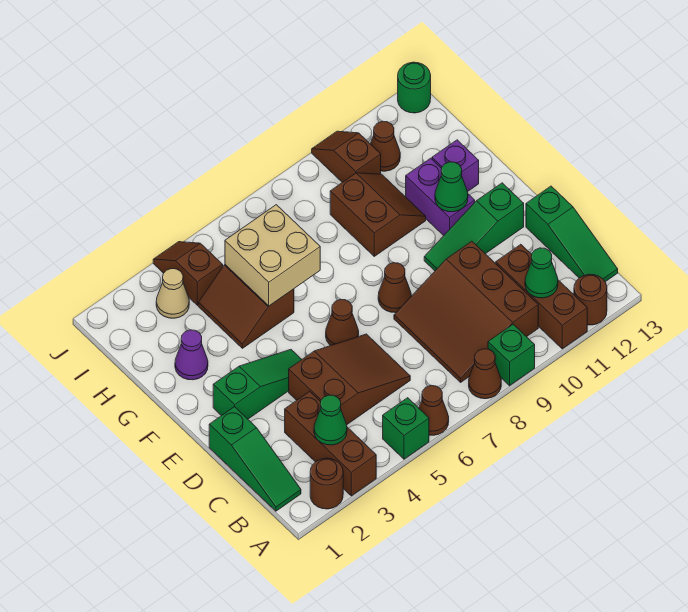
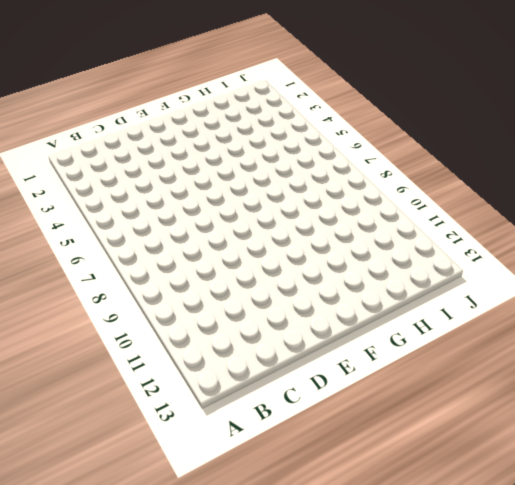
none -> brown round brick A2 level 1
none -> brown brick A3:C3 level 1
none -> green brick A5 level 1
none -> brown cone A6 level 1

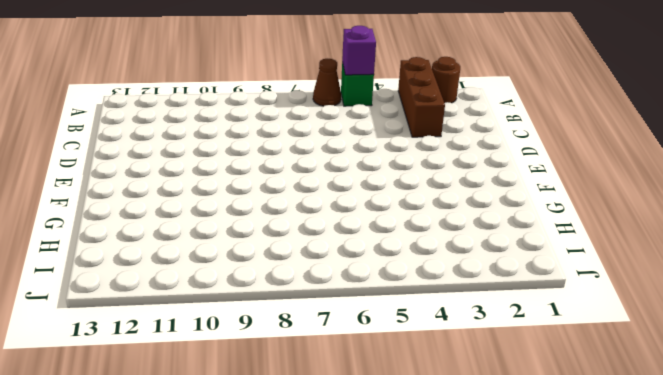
purple brick A5 level 2 -> purple brick G12 level 1
none -> brown cone A8 level 1
none -> green brick A9 level 1
none -> brown brick A11:C11 level 1
none -> brown round brick A12 level 1

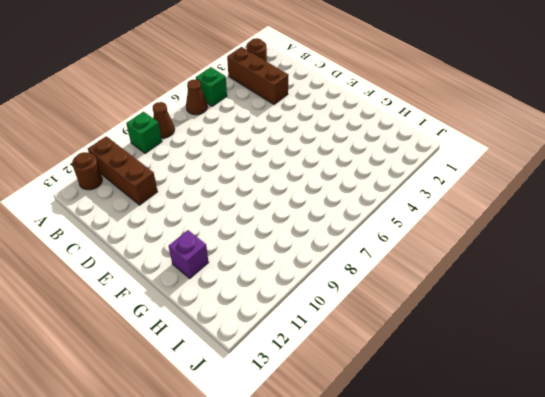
none -> green slope B1:D1 level 1 top D
none -> brown slope B8:D10 level 1 top 10
none -> green slope B13:D13 level 1 top D
none -> brown slope C4:D6 level 1 top 4

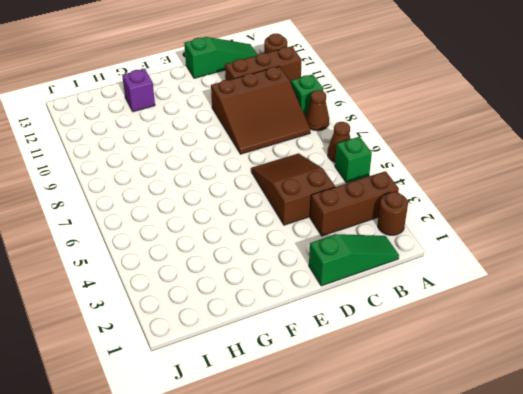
none -> green slope E2:E4 level 1 top 2
none -> brown cone E6 level 1
none -> brown cone E8 level 1
none -> green slope E10:E12 level 1 top 12

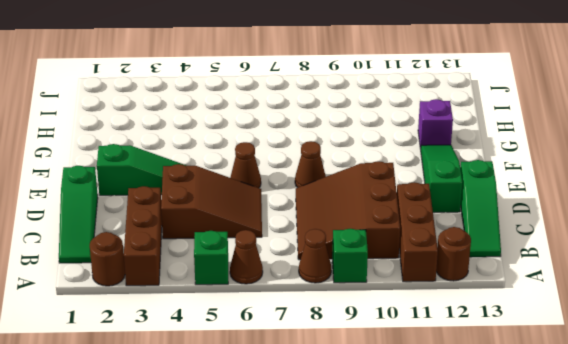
green slope D12:F12 level 1 top D -> green slope E10:E12 level 1 top 12
none -> purple brick F11:G11 level 1
none -> purple cone G2 level 1
none -> brown slope G4:H5 level 1 top 5
none -> brown slope G9:H10 level 1 top 9

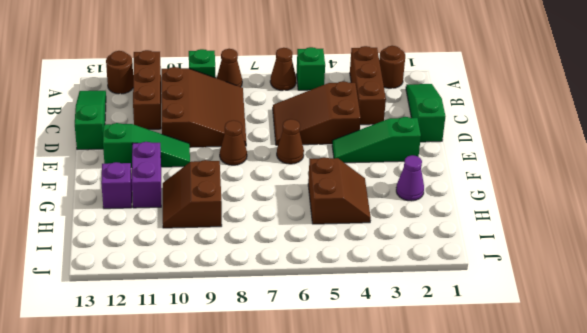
none -> tan cone I3 level 1
none -> brown slope I4:J4 level 1 top I
none -> brown slope I10:J10 level 1 top I
none -> brown cone I11 level 1

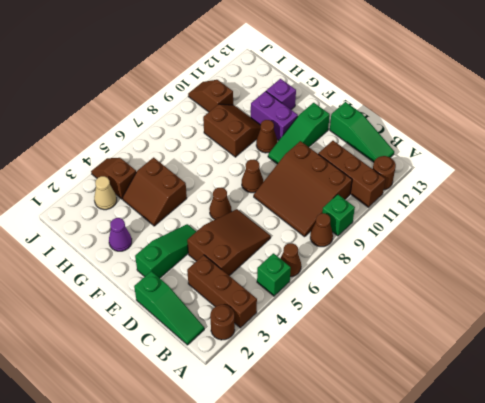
brown cone F10 level 1 -> brown cone I11 level 1
none -> green round brick J13 level 1
none -> green cone B3 level 2
none -> green cone B11 level 2
none -> green cone F11 level 2

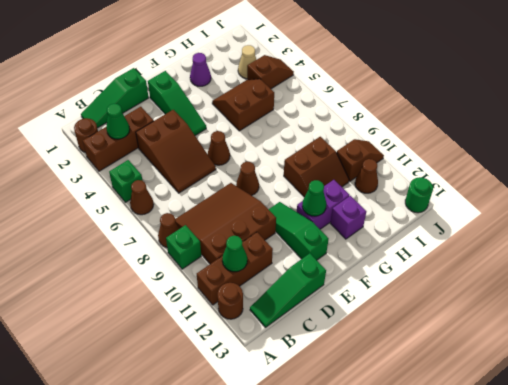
none -> tan brick G5:H6 level 2

